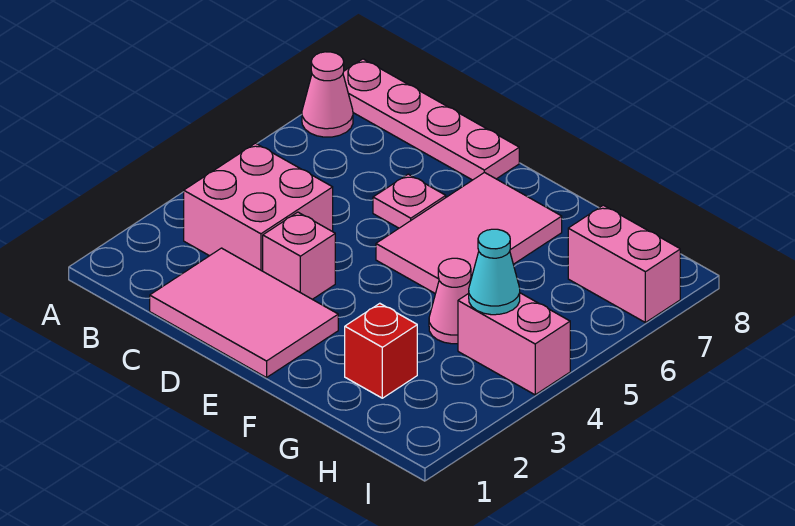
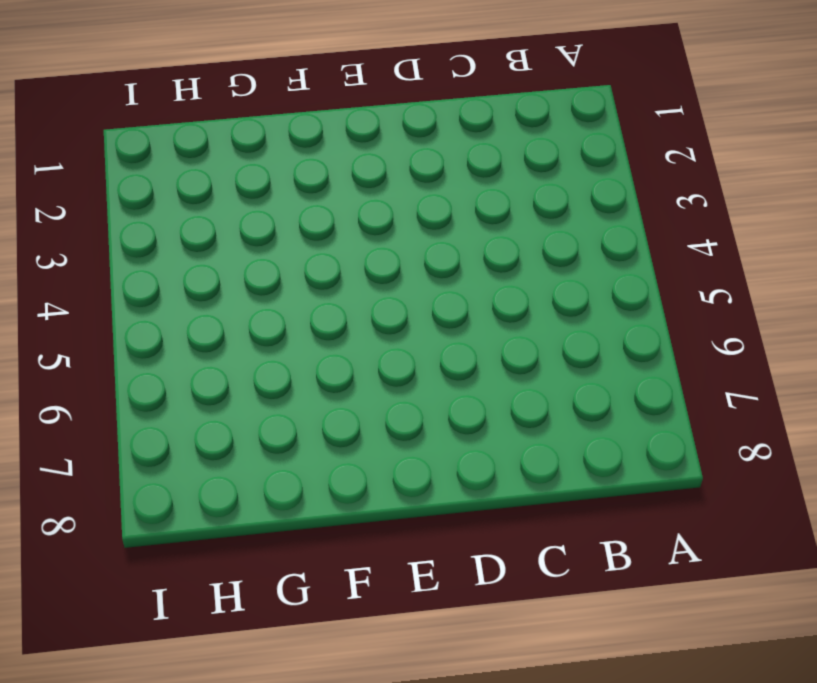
none -> pink cone A7 level 1
none -> pink plate A8:D8 level 1
none -> pink brick B3:C4 level 1

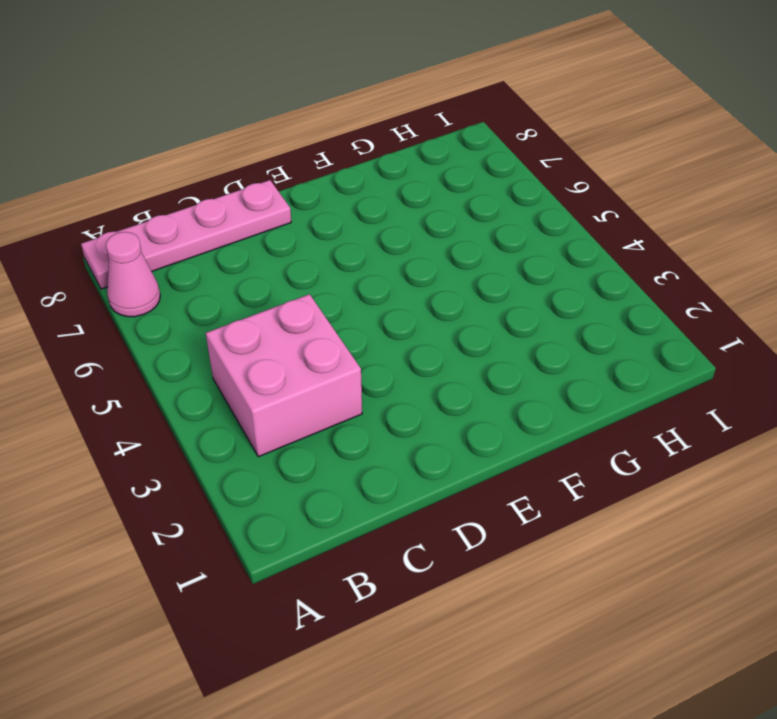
none -> pink tile C1:E2 level 1
none -> pink brick D3 level 1
none -> pink plate D6 level 1

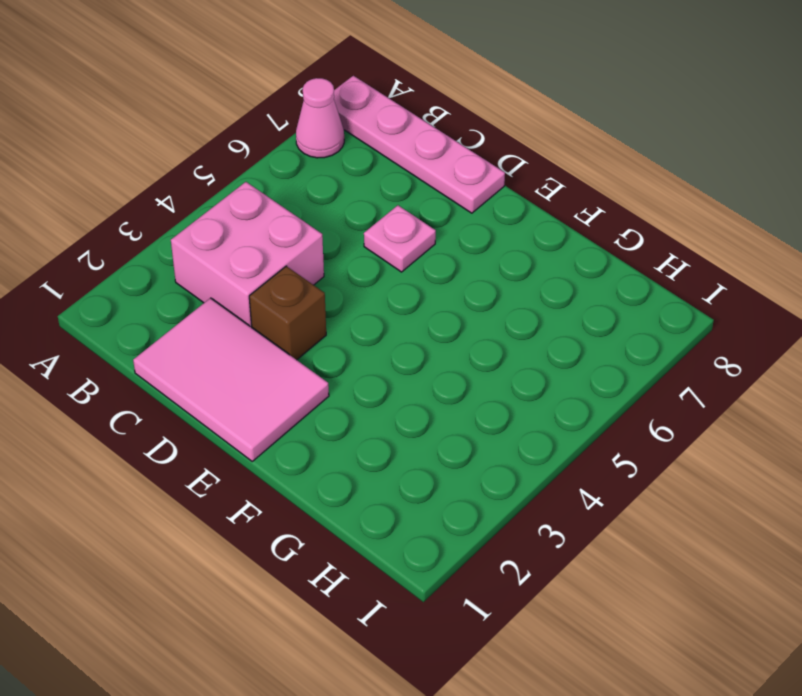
brown brick D3 level 1 -> pink brick D3 level 1
none -> pink tile E5:F7 level 1
none -> red brick G2 level 1
none -> pink cone G4 level 1

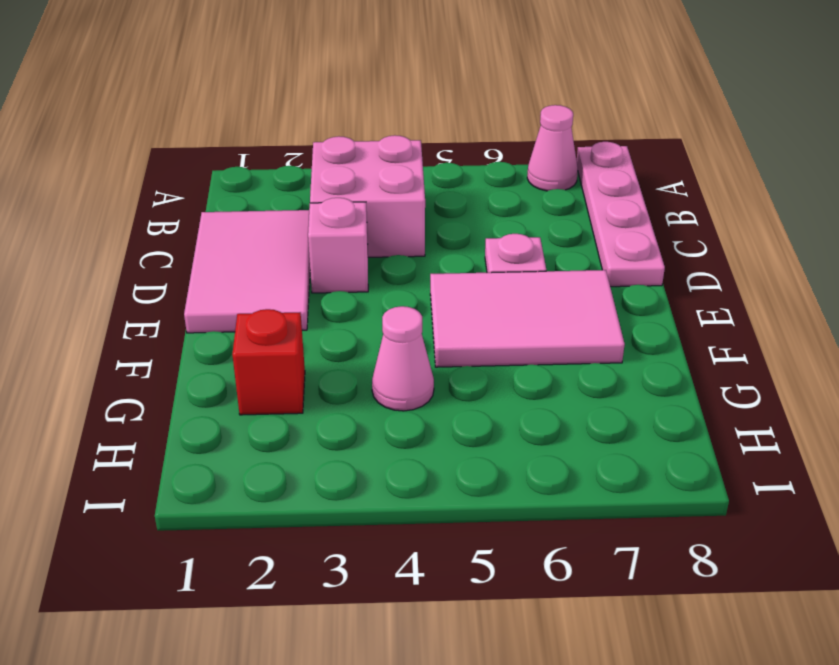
none -> pink brick H4:I4 level 1
none -> pink brick H7:I7 level 1
none -> cyan cone H4 level 2

